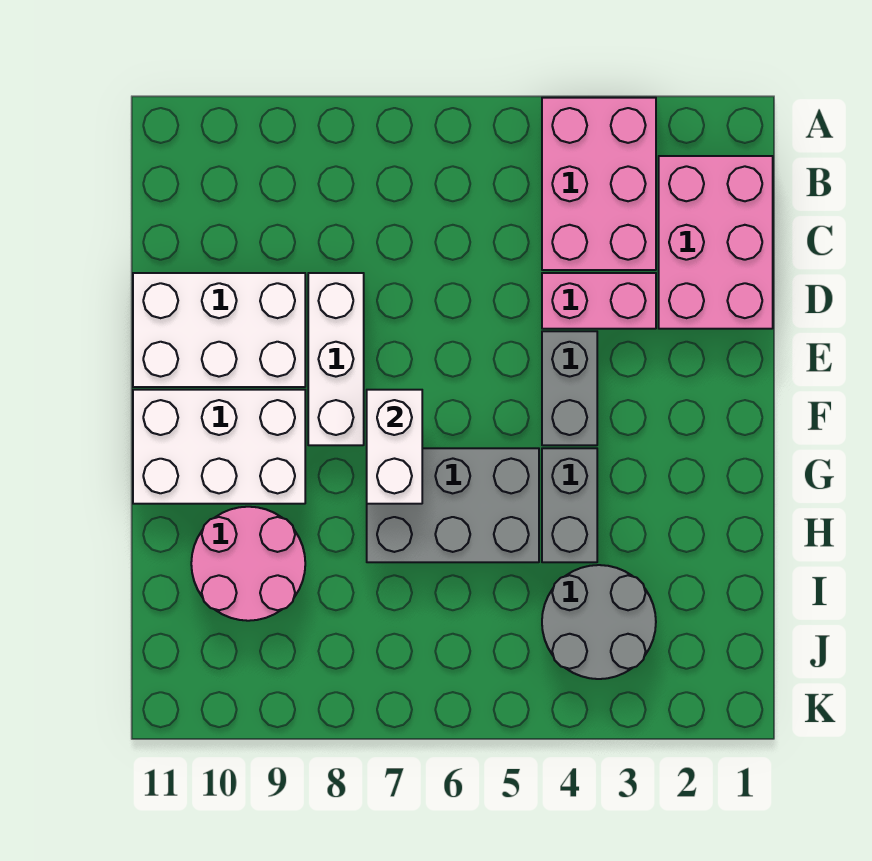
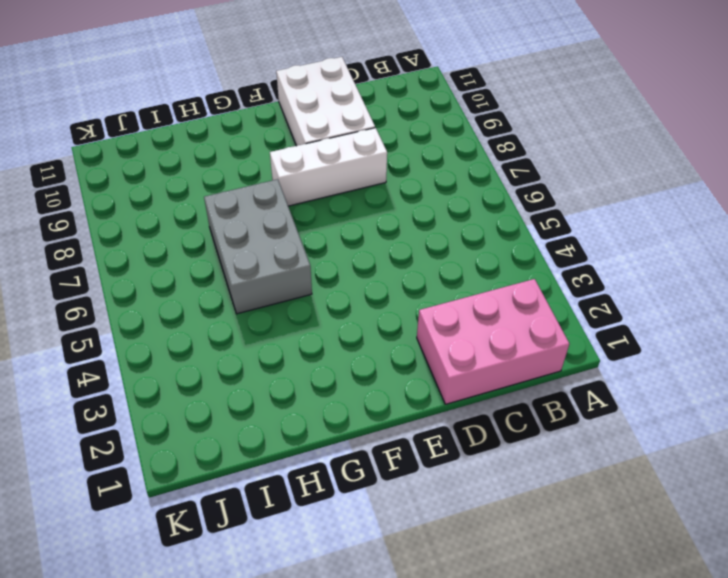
none -> pink brick A3:C4 level 1
none -> pink brick D3:D4 level 1
none -> grey brick E4:F4 level 1

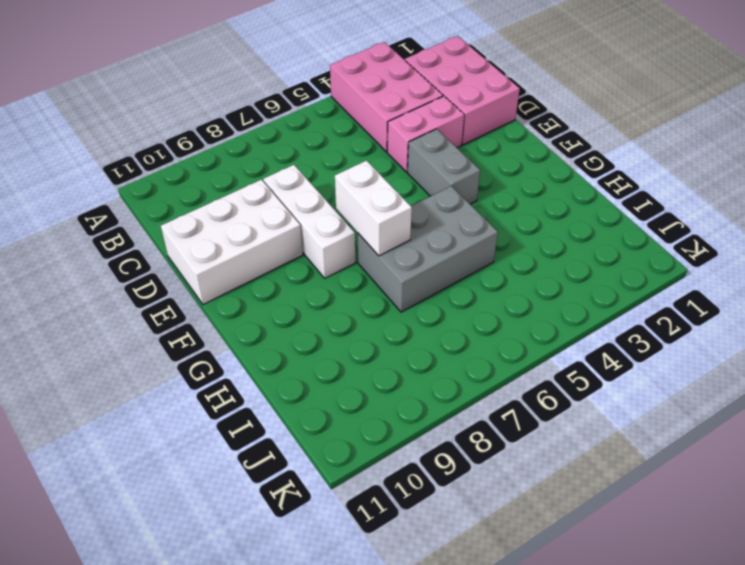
none -> white brick F9:G11 level 1
none -> grey brick G4:H4 level 1
none -> pink round brick H9:I10 level 1

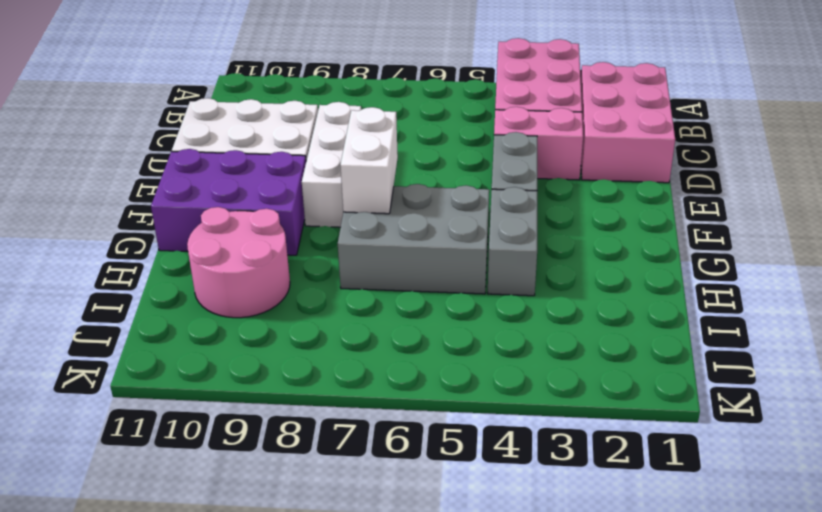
purple brick F9:G11 level 1 -> white brick F9:G11 level 1
none -> grey round brick I3:J4 level 1

